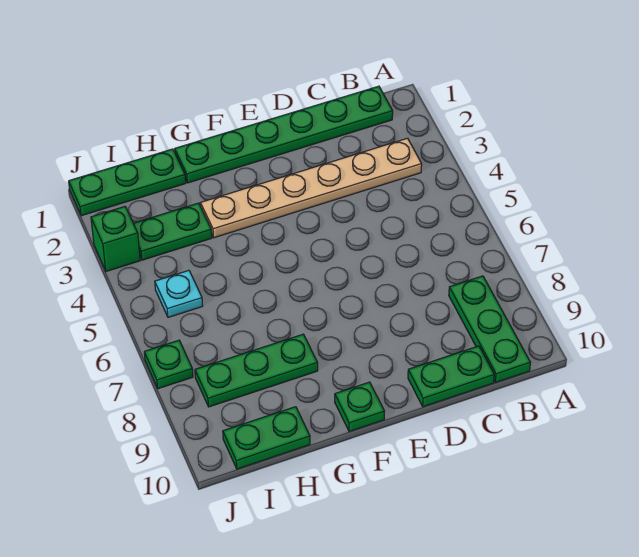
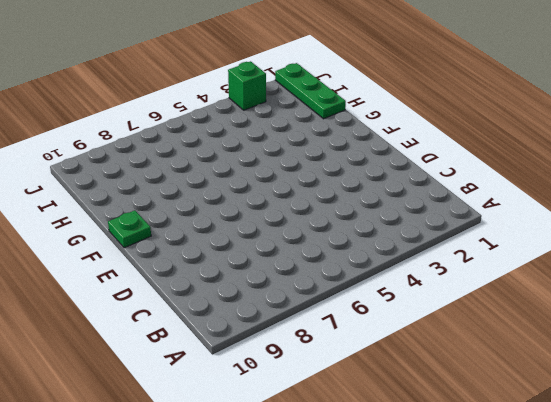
none -> green plate B1:G1 level 1
none -> tan plate B3:G3 level 1
none -> green plate B8:B10 level 1

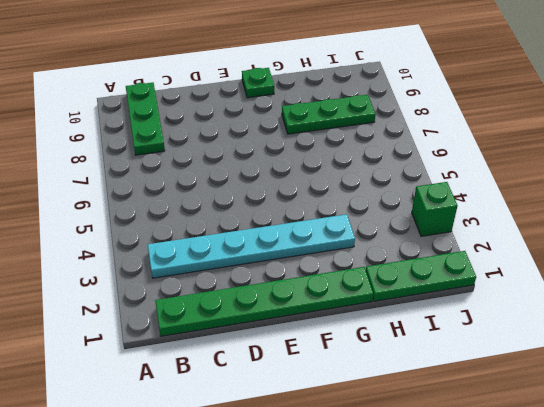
cyan plate B3:G3 level 1 -> tan plate B3:G3 level 1
none -> green plate C10:D10 level 1
none -> green plate H3:I3 level 1
none -> green plate H10:I10 level 1

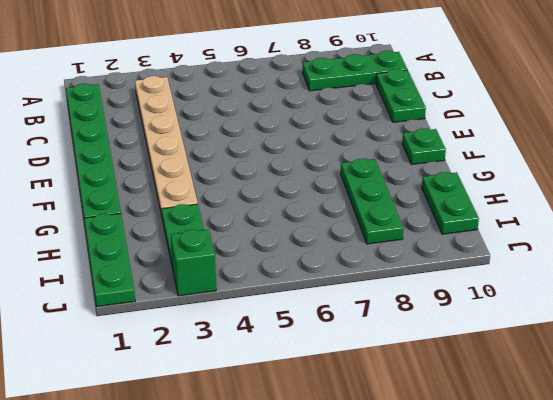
none -> cyan plate I5 level 1
none -> green plate J7 level 1

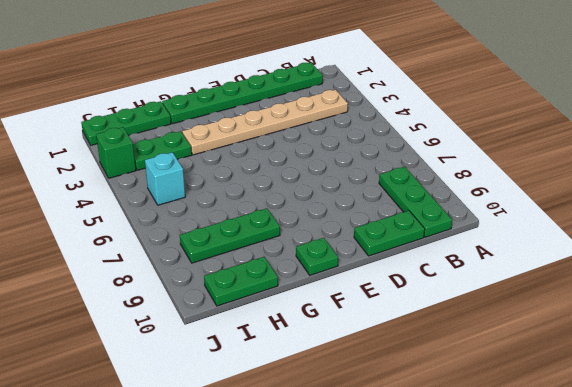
cyan brick I5 level 1 -> cyan plate I5 level 1
none -> green plate J7 level 1

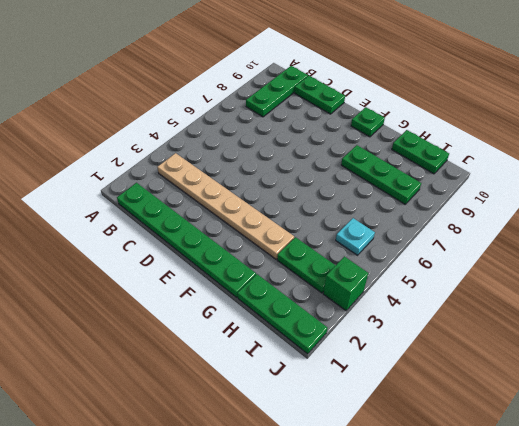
none -> green plate J7 level 1

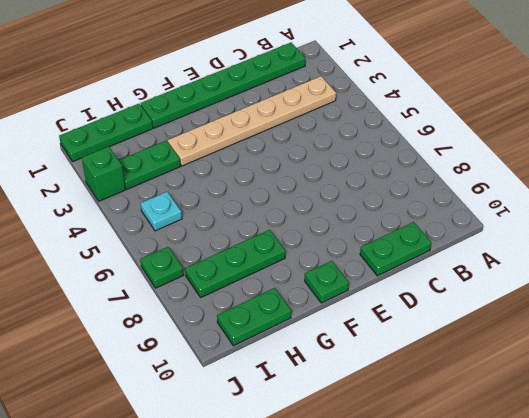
none -> green plate B8:B10 level 1

